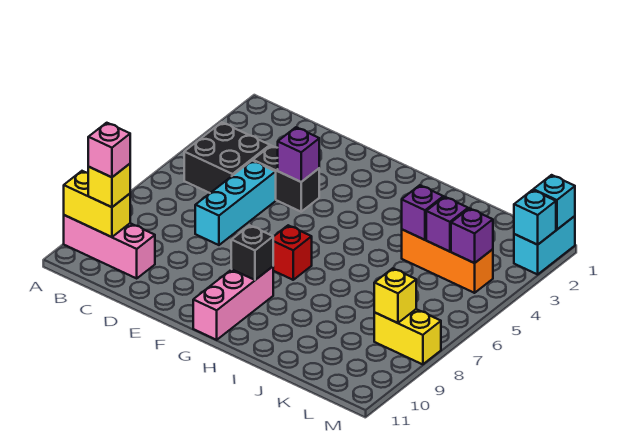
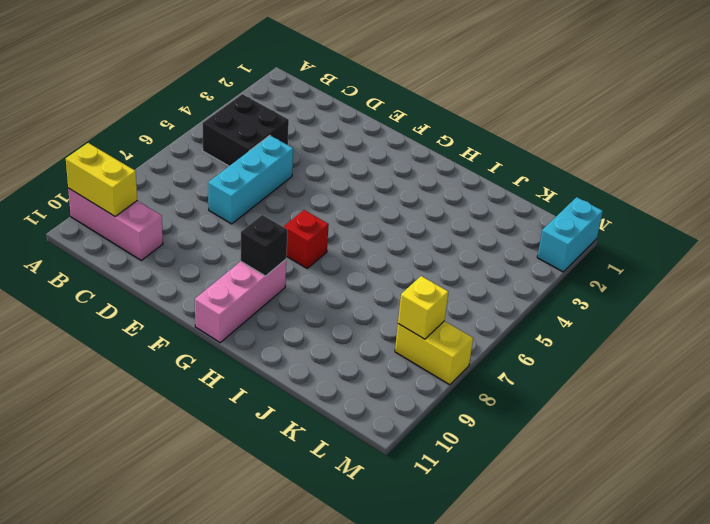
none -> black brick D4:E4 level 1
none -> orange brick J4:L4 level 1
none -> purple brick E4 level 2

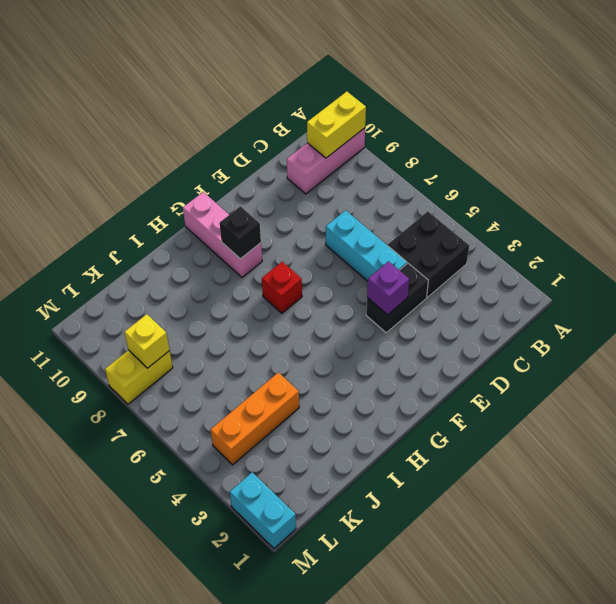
none -> purple brick J4 level 2
none -> purple brick K4 level 2
none -> purple brick L4 level 2

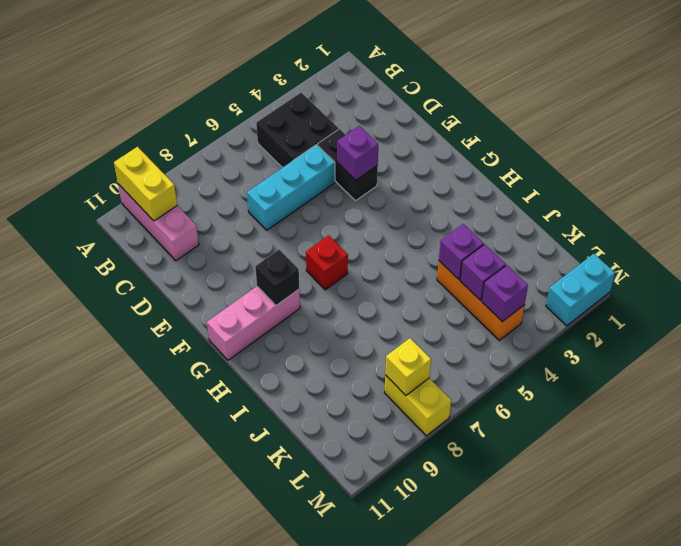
none -> cyan brick M1 level 2
none -> cyan brick M2 level 2
none -> yellow brick B10 level 3

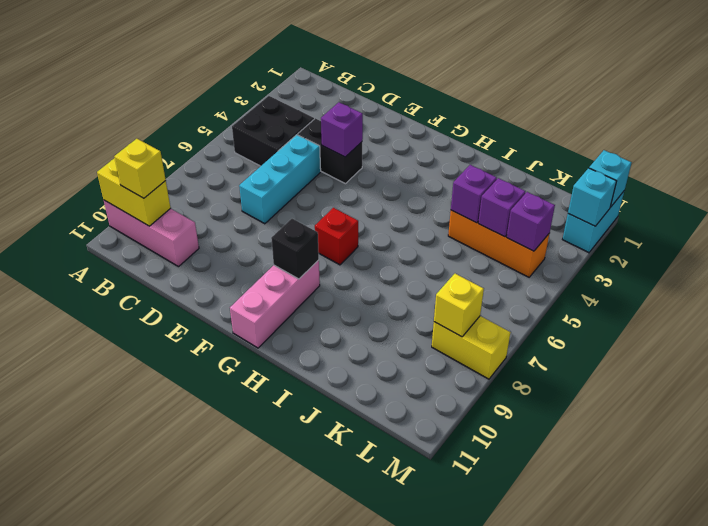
none -> pink brick B10 level 4

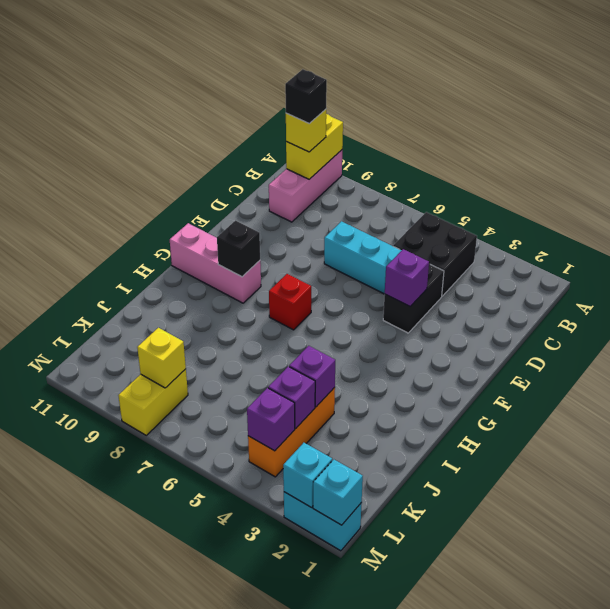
black brick B10 level 4 -> pink brick B10 level 4

